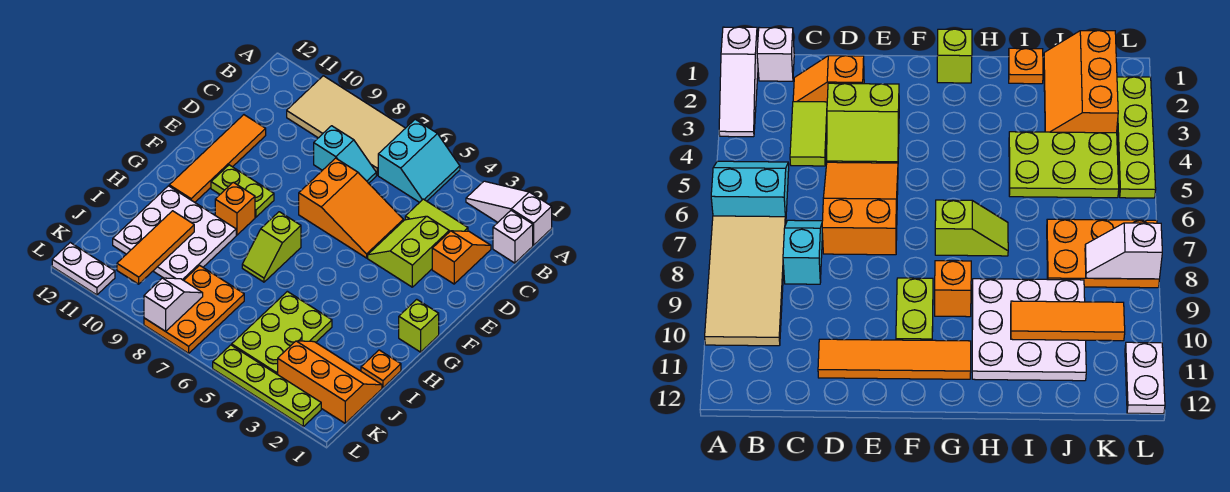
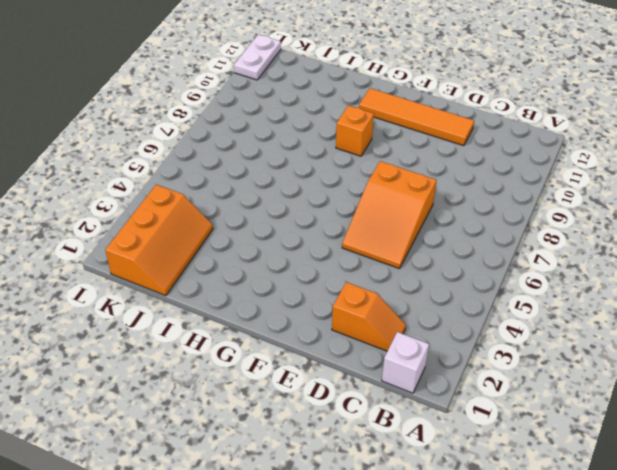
none -> white slope A1:A3 level 1 top 1
none -> cyan slope A5:B6 level 1 top 6
none -> tan tile A7:B10 level 1

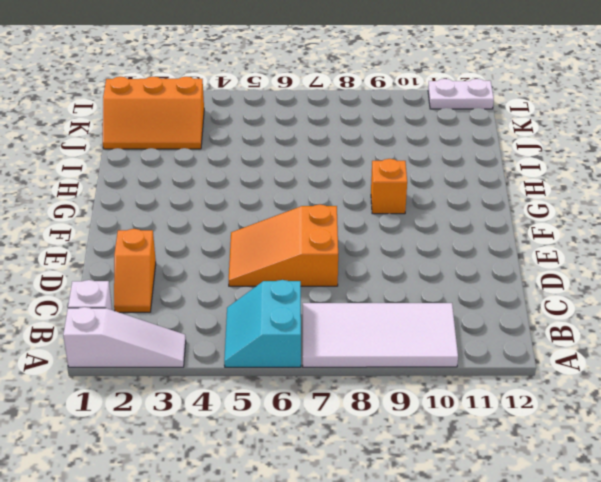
white tile A7:B10 level 1 -> tan tile A7:B10 level 1
none -> lime tile C3:C4 level 1
none -> cyan slope C7:C8 level 1 top 8
none -> lime slope D3:E4 level 1 top 3

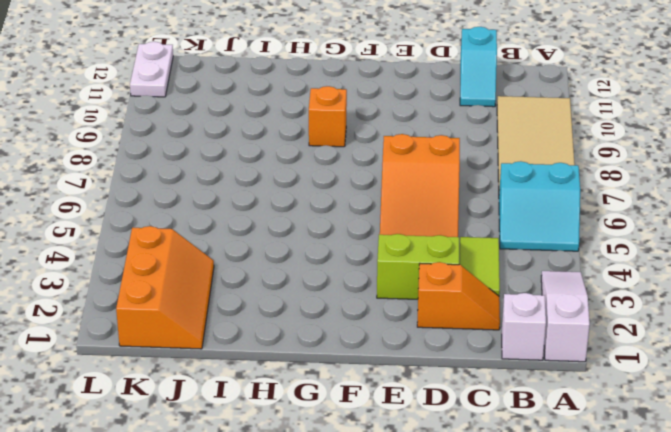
cyan slope C11:C12 level 1 top 12 -> cyan slope C7:C8 level 1 top 8
none -> orange tile D11:G11 level 1
none -> lime plate F9:F10 level 1
none -> lime brick G1 level 1

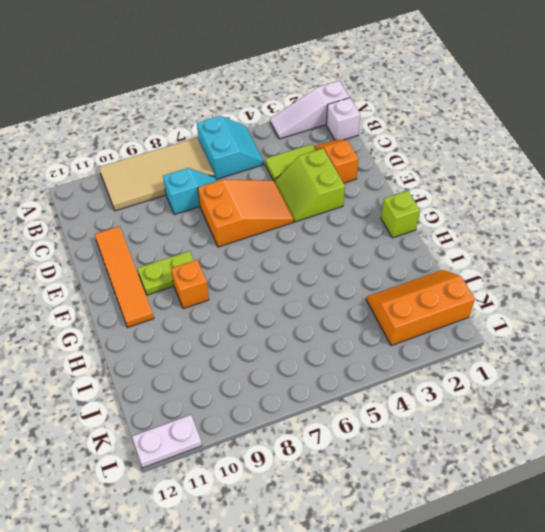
none -> lime slope G7:H7 level 1 top G
none -> white plate H9:J11 level 1
none -> orange plate I1 level 1

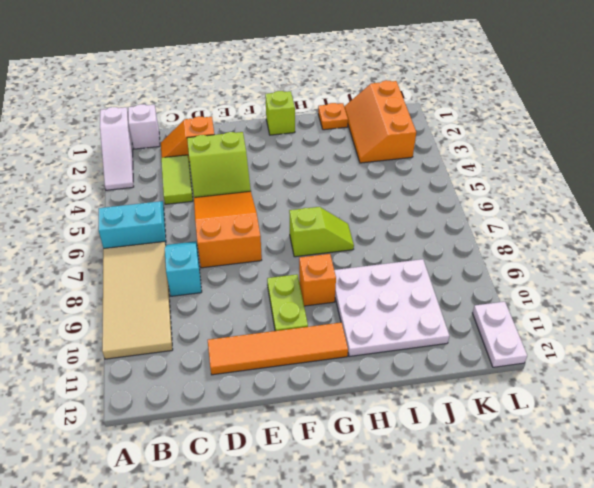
none -> lime plate I4:K5 level 1
none -> orange plate J7:L8 level 1
none -> lime plate L2:L5 level 1

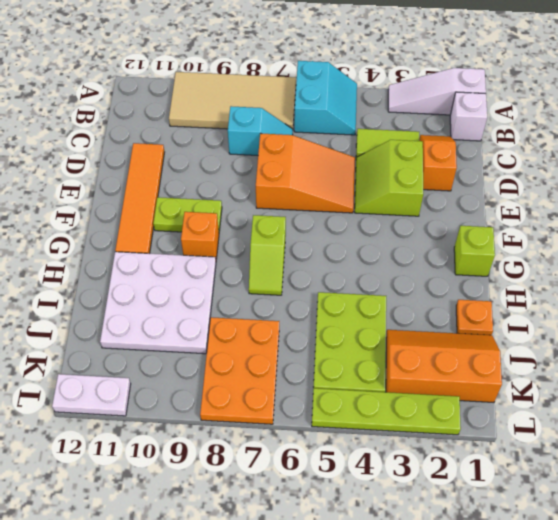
none -> orange tile I10:K10 level 2
none -> white slope K8:L8 level 2 top L

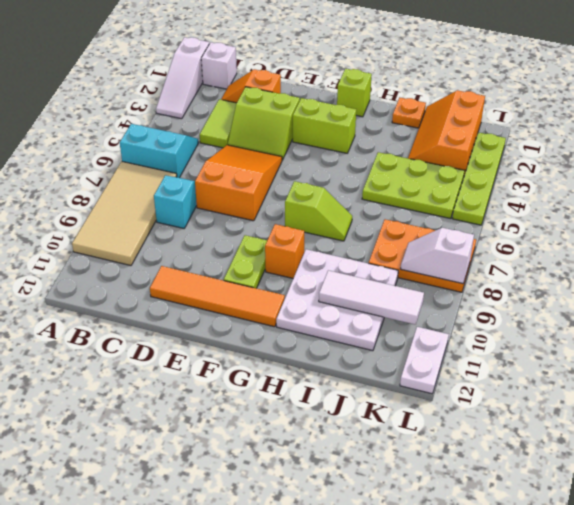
lime brick F3:G3 level 1 -> none
white tile I10:K10 level 2 -> orange tile I10:K10 level 2

